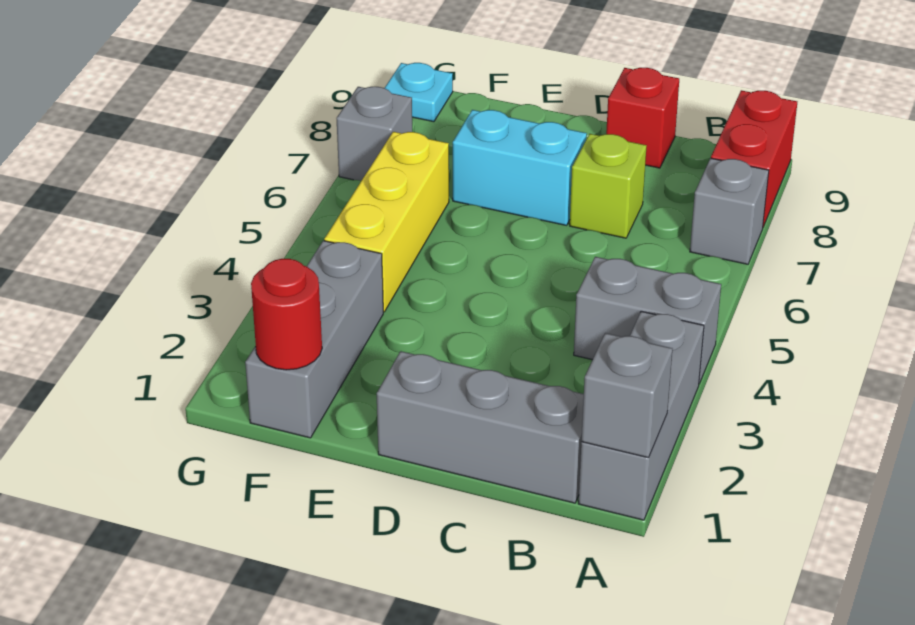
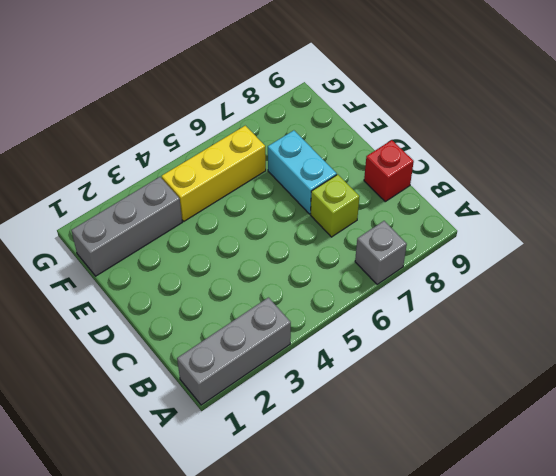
none -> grey brick A4:B4 level 1
none -> red brick A8:A9 level 1
none -> grey brick B1:D1 level 1

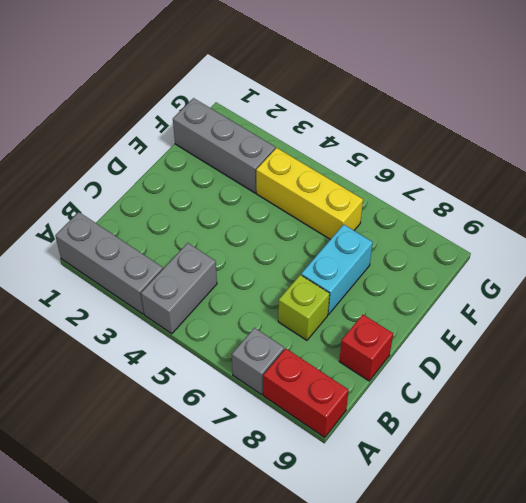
none -> grey brick B1:D1 level 1
none -> grey brick G7 level 1
none -> cyan plate G9 level 1

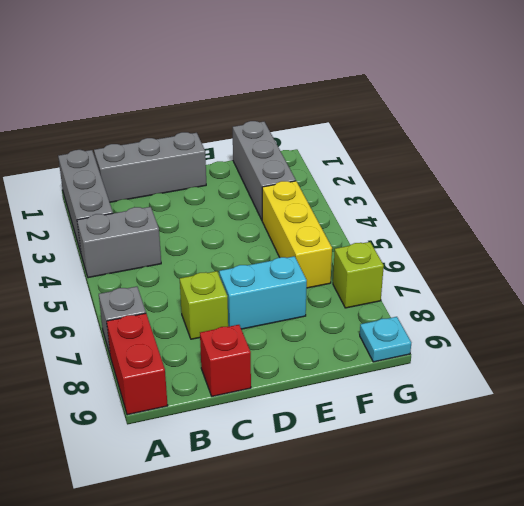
lime brick G7 level 1 -> grey brick G7 level 1
none -> grey brick A1 level 2
none -> red round brick F1 level 2

